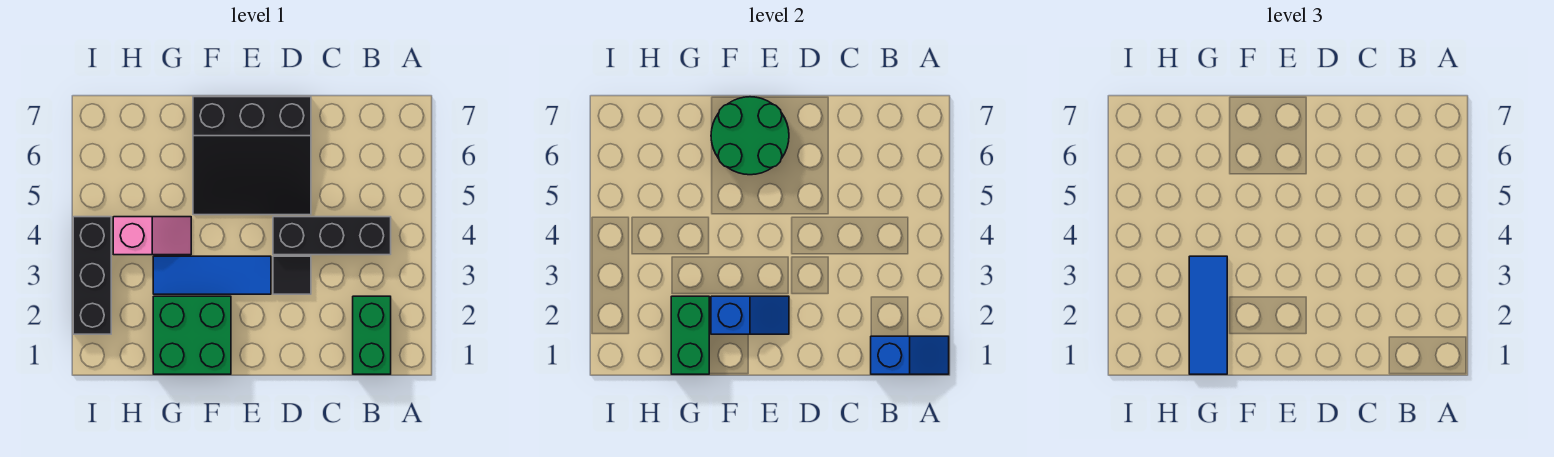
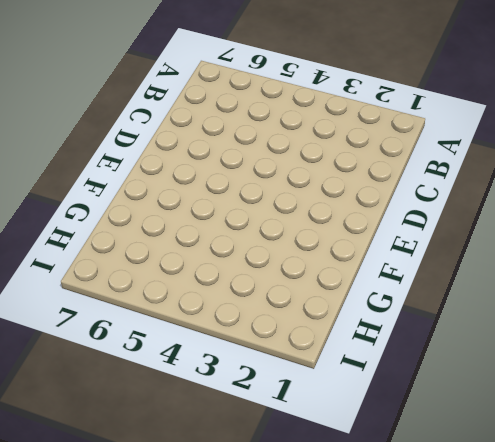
none -> green brick B1:B2 level 1
none -> black brick B4:D4 level 1
none -> black tile D3 level 1

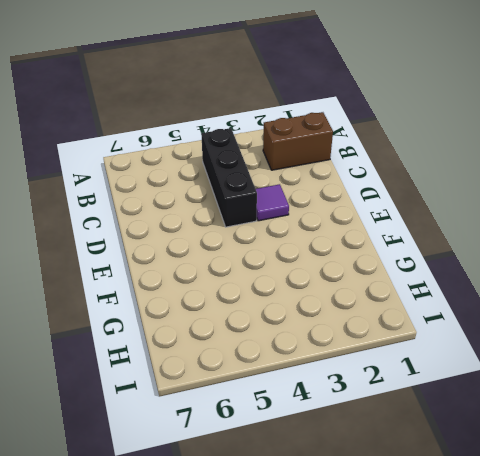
brown brick B1:B2 level 1 -> green brick B1:B2 level 1
purple tile D3 level 1 -> black tile D3 level 1
none -> black slope D5:F7 level 1 top 7
none -> blue tile E3:G3 level 1
none -> green brick F1:G2 level 1

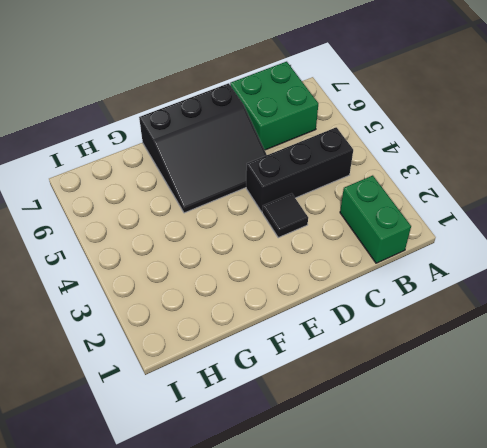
green brick B6:C7 level 1 -> green brick F1:G2 level 1
none -> blue tile E3:G3 level 1
none -> pink slope G4:H4 level 1 top H
none -> black brick I2:I4 level 1

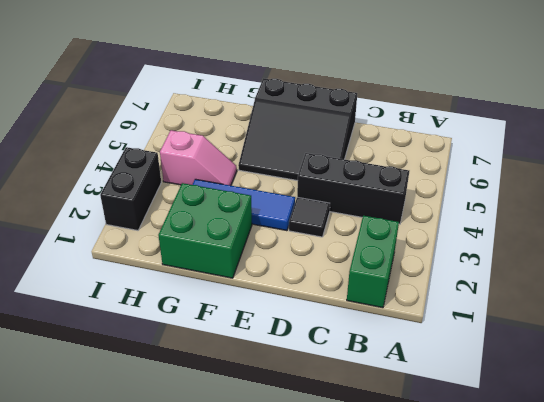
black brick I2:I3 level 1 -> black brick I2:I4 level 1
none -> blue slope A1:B1 level 2 top B
none -> blue slope E2:F2 level 2 top F
none -> green round brick E6:F7 level 2

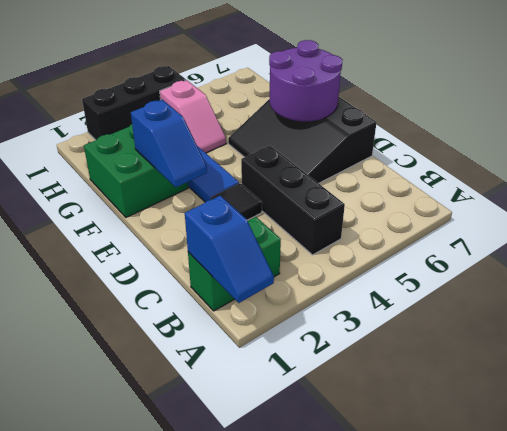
purple round brick E6:F7 level 2 -> green round brick E6:F7 level 2
none -> green brick G1:G2 level 2
none -> blue tile G1:G3 level 3

